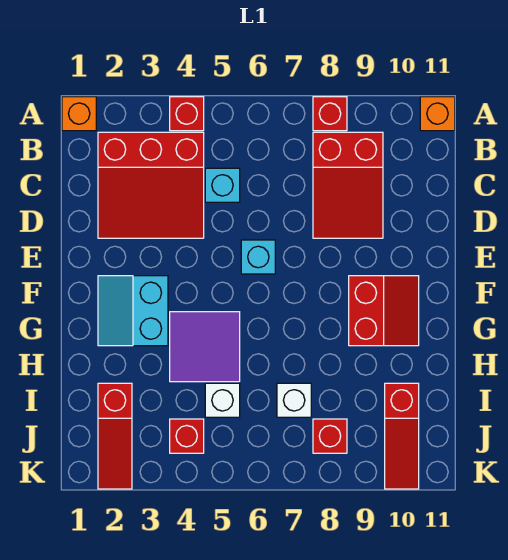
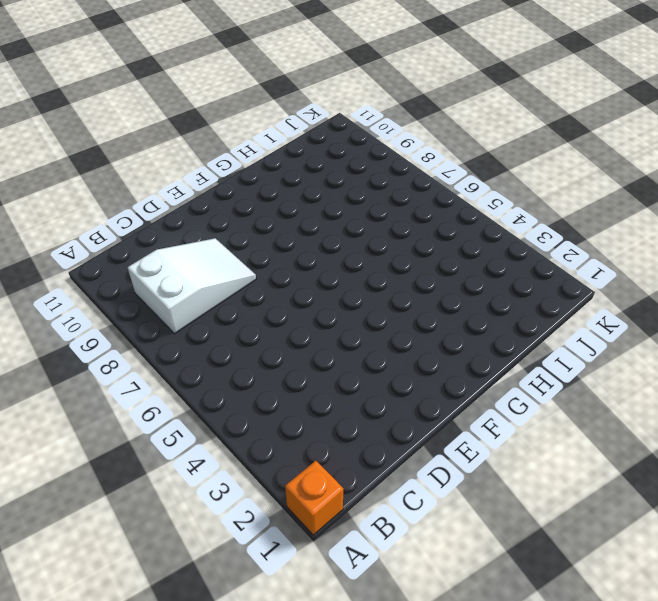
white slope B8:D9 level 1 top B -> red slope B8:D9 level 1 top B
none -> red brick A4 level 1
none -> red brick A8 level 1
none -> orange brick A11 level 1

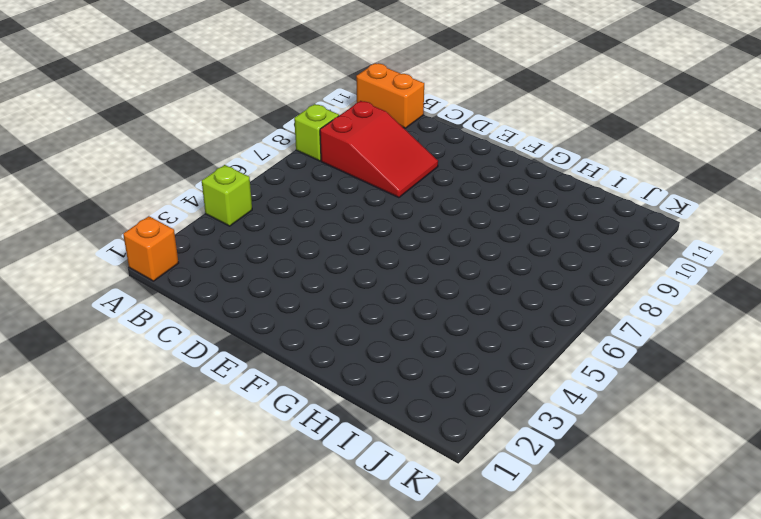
lime brick A4 level 1 -> red brick A4 level 1
lime brick A8 level 1 -> red brick A8 level 1
orange brick A11:B11 level 1 -> orange brick A11 level 1
none -> red slope B2:D4 level 1 top B
none -> cyan brick C5 level 1
none -> cyan brick E6 level 1

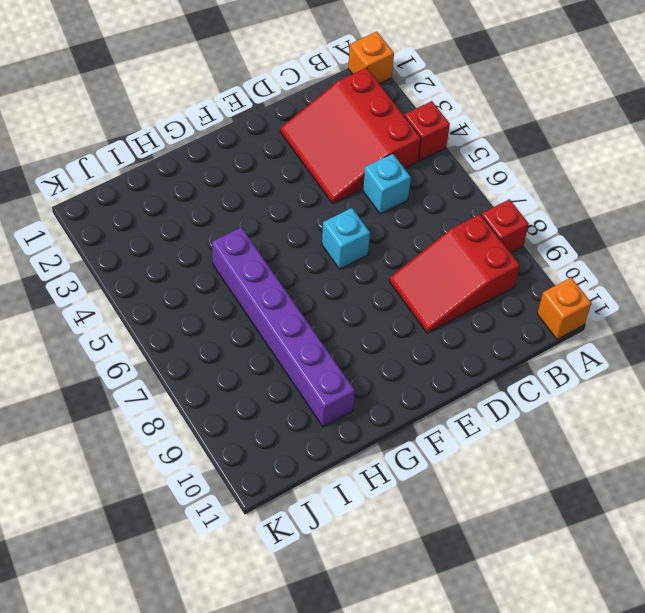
purple brick H5:H10 level 1 -> purple tile G4:H5 level 1
none -> cyan slope F2:G3 level 1 top 3
none -> red slope F9:G10 level 1 top 9
none -> red slope I2:K2 level 1 top I

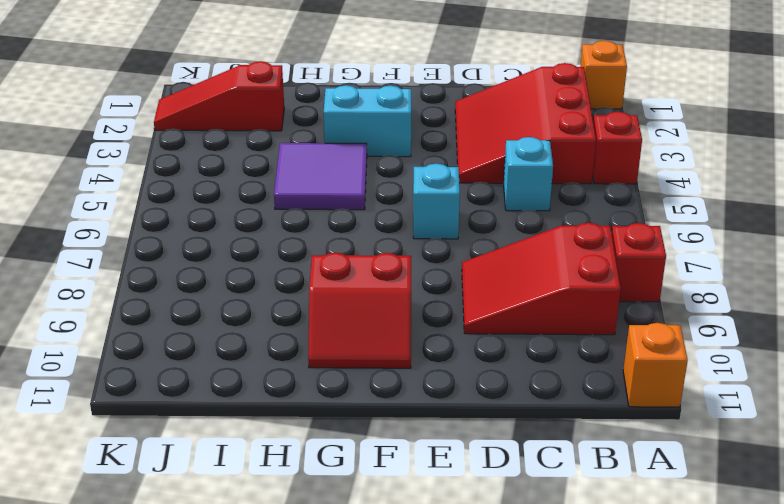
none -> white brick I5 level 1
none -> white brick I7 level 1
none -> red slope I10:K10 level 1 top I

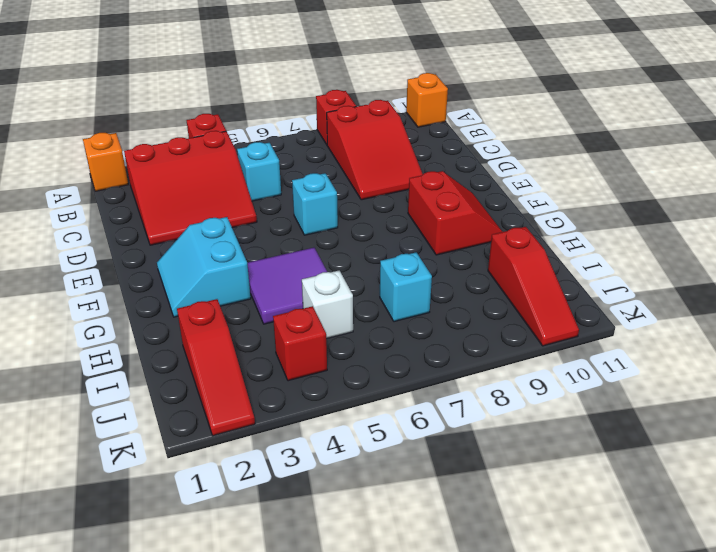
cyan brick I7 level 1 -> white brick I7 level 1
none -> red brick J8 level 1

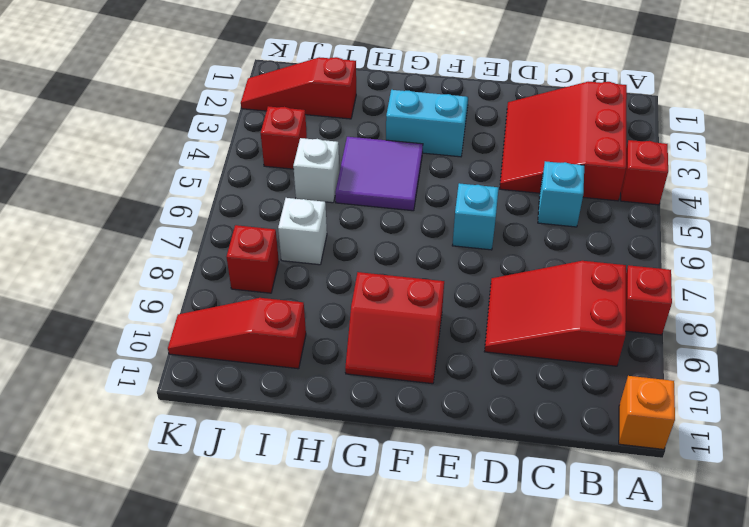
none -> orange brick A1 level 1

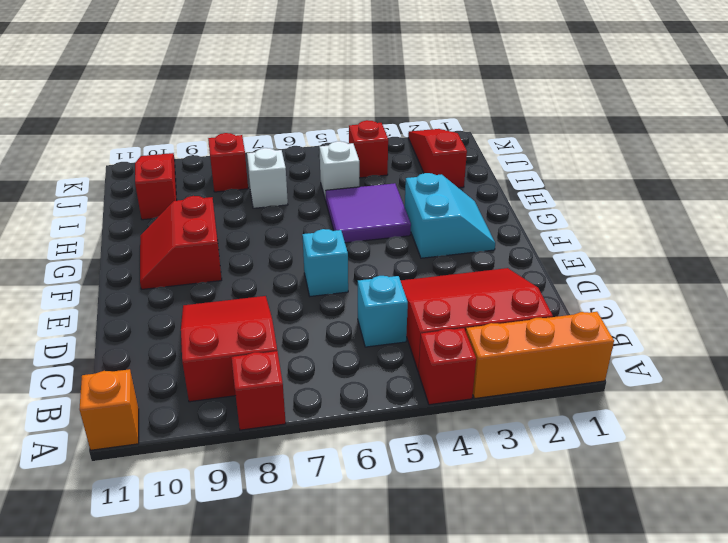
orange brick A1:A3 level 1 -> orange brick A1 level 1

